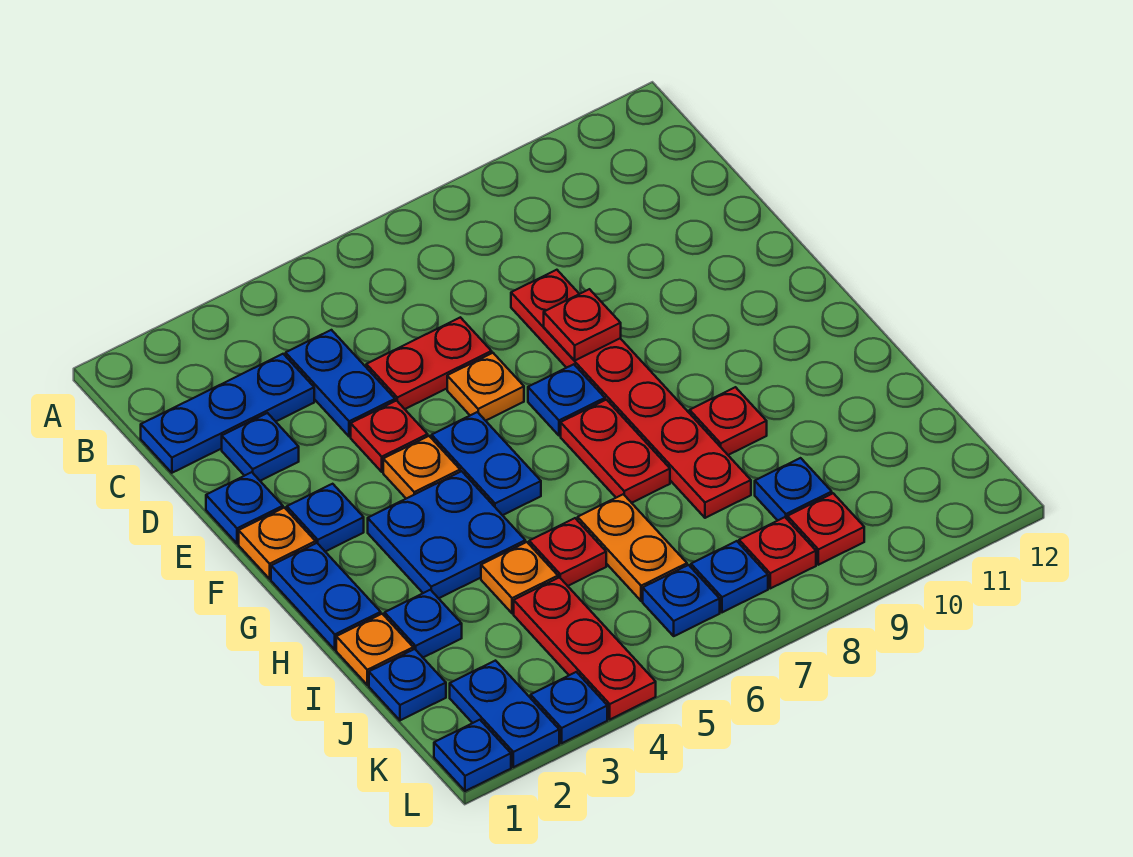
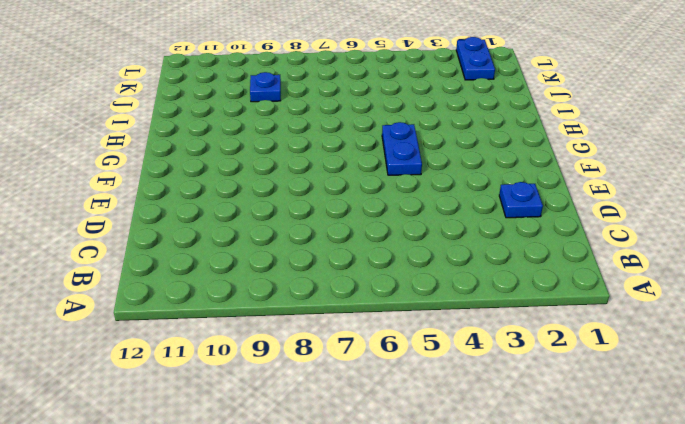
none -> blue plate C1:C3 level 1
none -> blue plate C4:D4 level 1
none -> red plate D5:D6 level 1
none -> red plate D8:I8 level 1

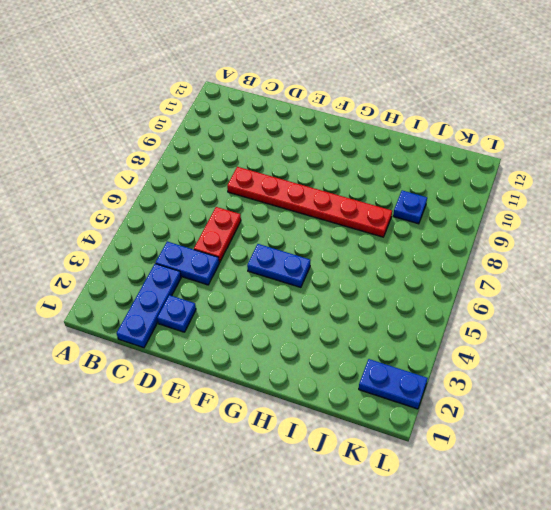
none -> blue plate E1 level 1
none -> red plate E4 level 1
none -> orange plate E6 level 1
none -> orange plate F1 level 1

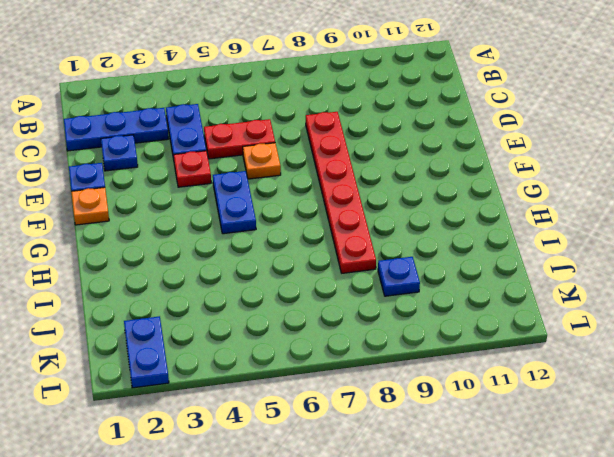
none -> blue plate F2 level 1
none -> orange plate F4 level 1
none -> blue plate F7 level 1
none -> blue plate G1:H1 level 1

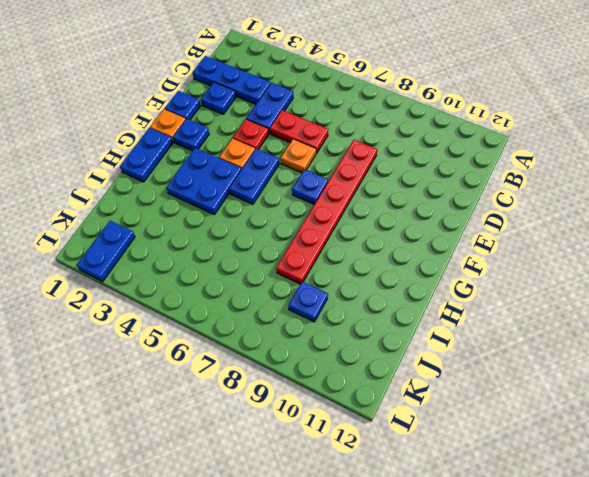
none -> red plate G7:H7 level 1
none -> red plate H9 level 1
none -> orange plate I1 level 1
none -> blue plate I2 level 1

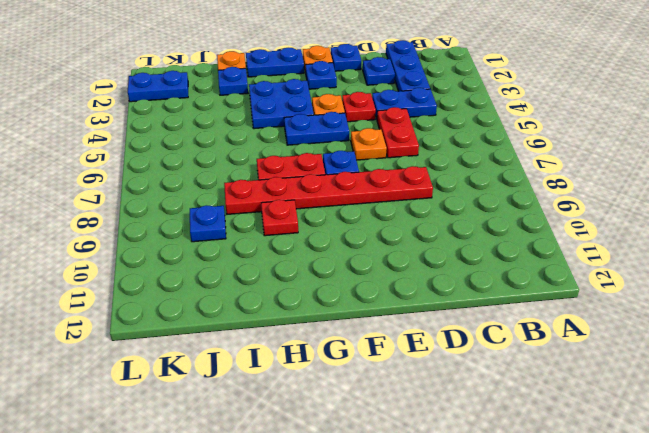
none -> orange plate I4 level 1
none -> red plate I5 level 1
none -> orange plate I6:J6 level 1
none -> blue plate J1 level 1

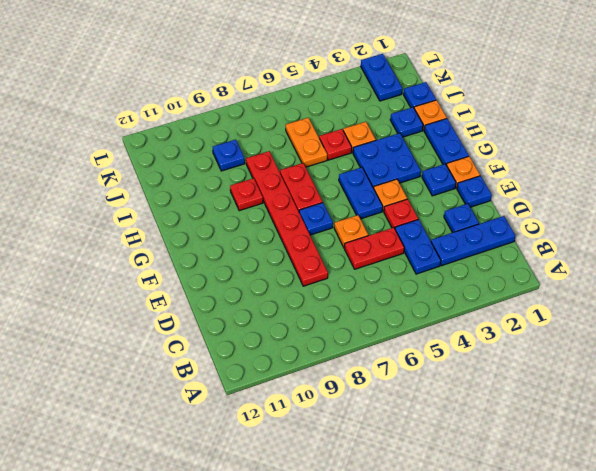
none -> red plate J4:L4 level 1
none -> blue plate K6 level 1
none -> blue plate K7 level 1
none -> red plate K8 level 1

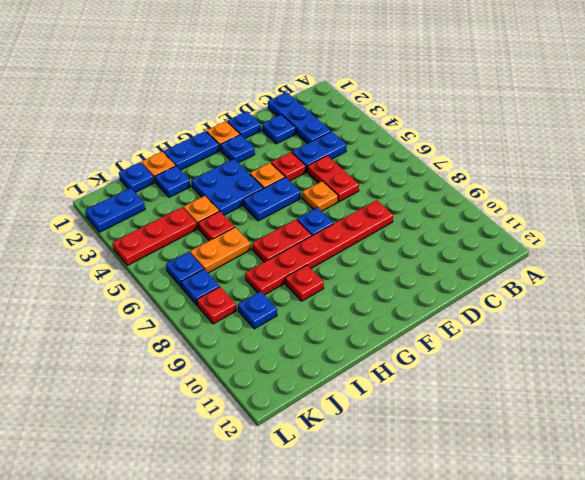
none -> red plate K9 level 1
none -> blue plate L1 level 1
none -> blue plate L3 level 1
none -> red plate E8 level 2

